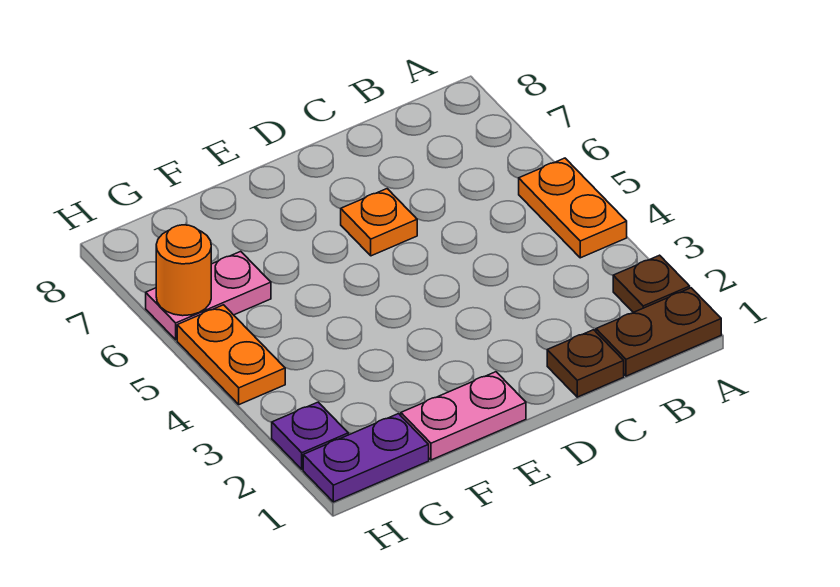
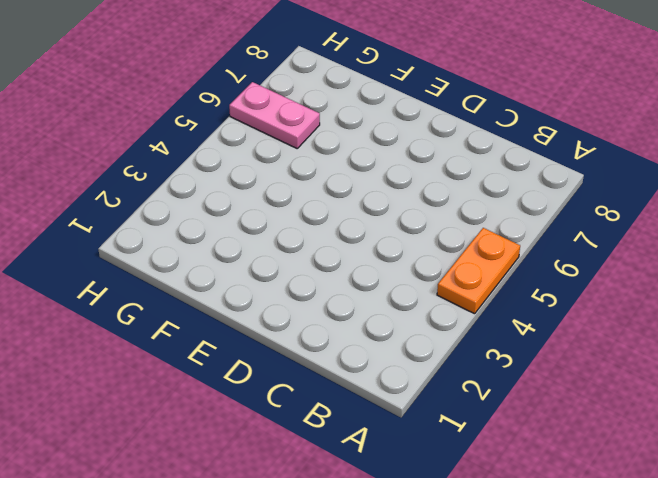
none -> brown plate A1:B1 level 1
none -> brown plate A2 level 1

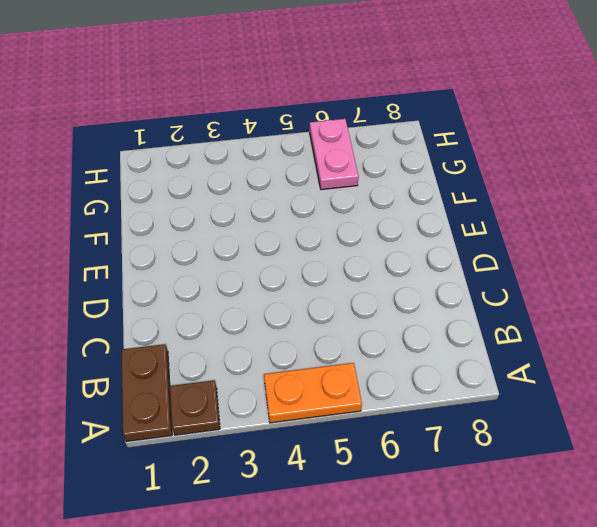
none -> brown plate C1 level 1
none -> orange plate D6 level 1

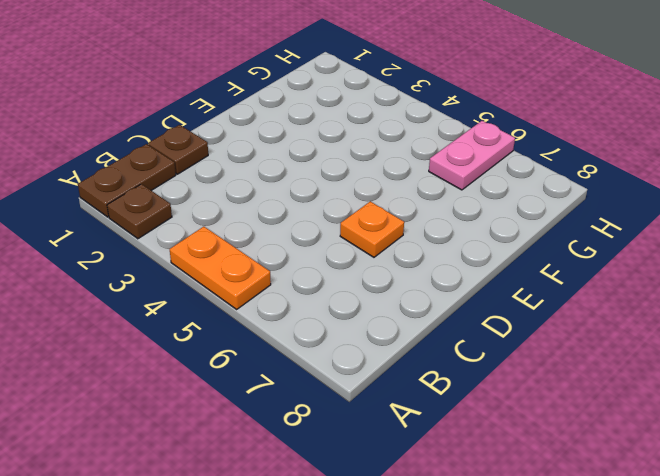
none -> pink plate E1:F1 level 1
none -> purple plate G1:H1 level 1

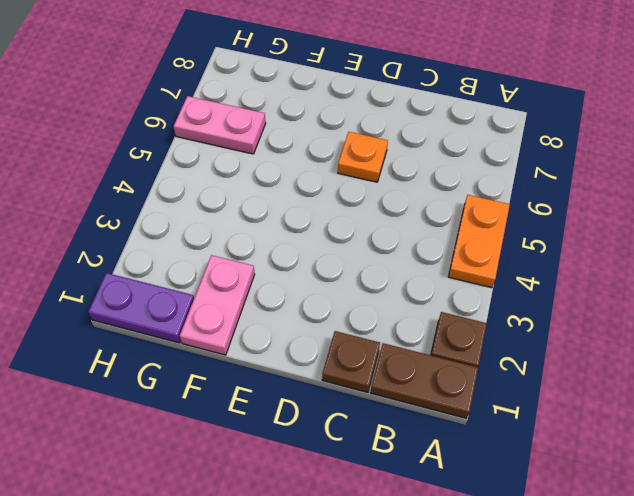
pink plate F1:F2 level 1 -> pink plate E1:F1 level 1
none -> purple plate H2 level 1
none -> orange plate H4:H5 level 1

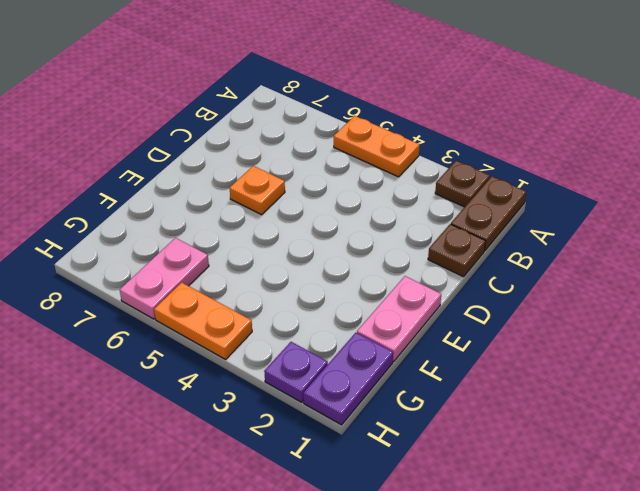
none -> orange round brick H6 level 2

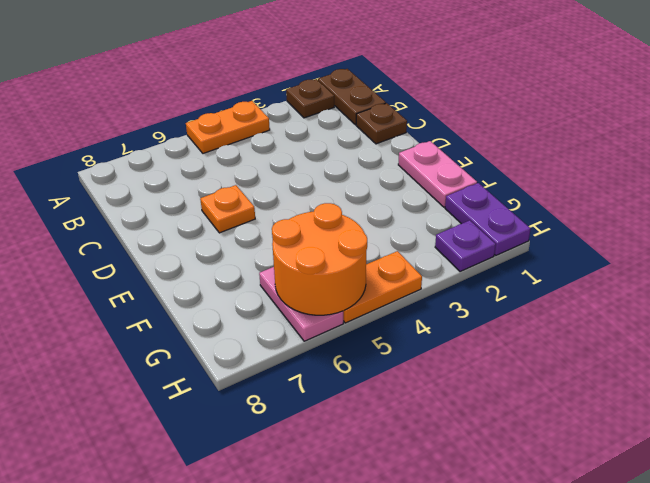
orange round brick G5:H6 level 2 -> orange round brick H6 level 2

